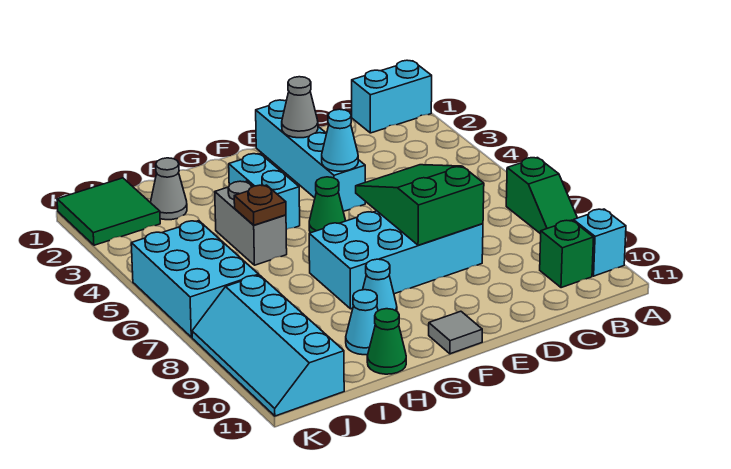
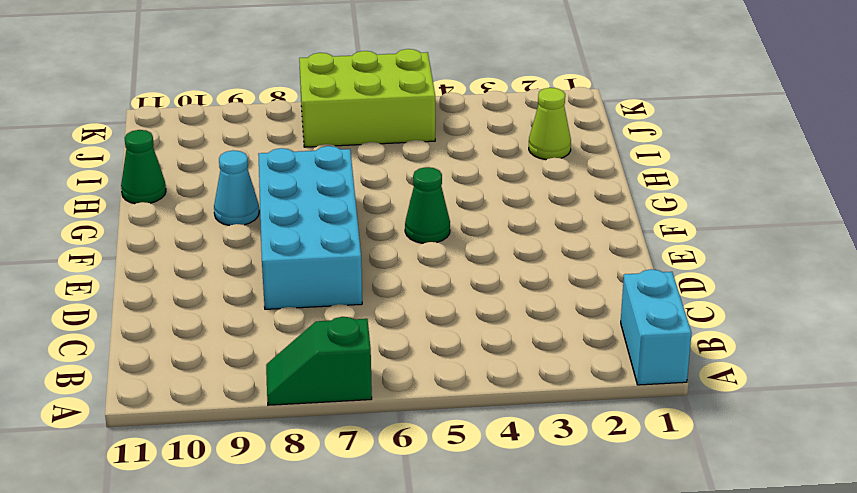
lime cone I2 level 1 -> grey cone I2 level 1
lime brick J5:K7 level 1 -> cyan brick J5:K7 level 1
none -> cyan brick A10 level 1
none -> green brick B10 level 1
none -> cyan brick E1:E4 level 1

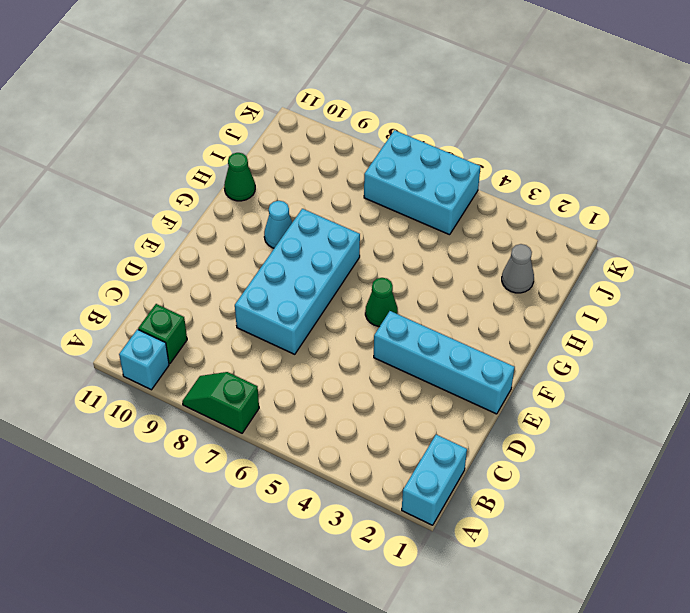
none -> grey tile F11 level 1
none -> cyan brick G3:G4 level 1
none -> grey brick H4:H5 level 1

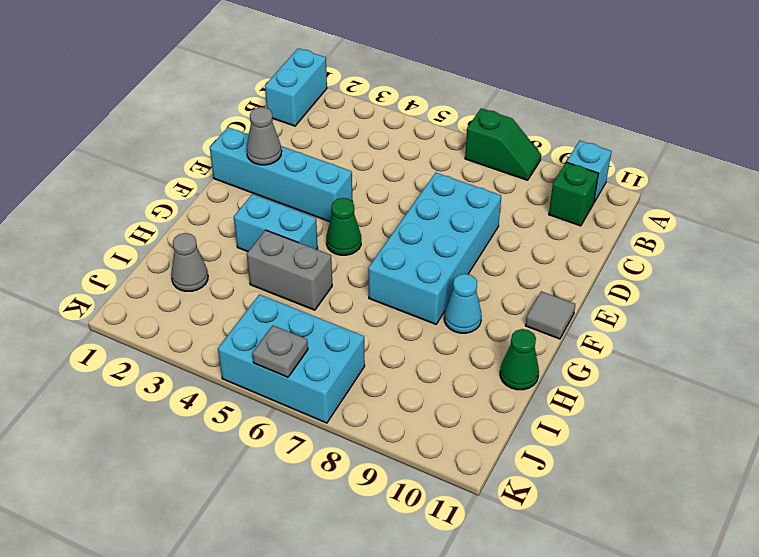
grey plate K6 level 2 -> none
none -> cyan cone H10 level 1
none -> green tile J1:K2 level 1
none -> cyan slope J8:K11 level 1 top J

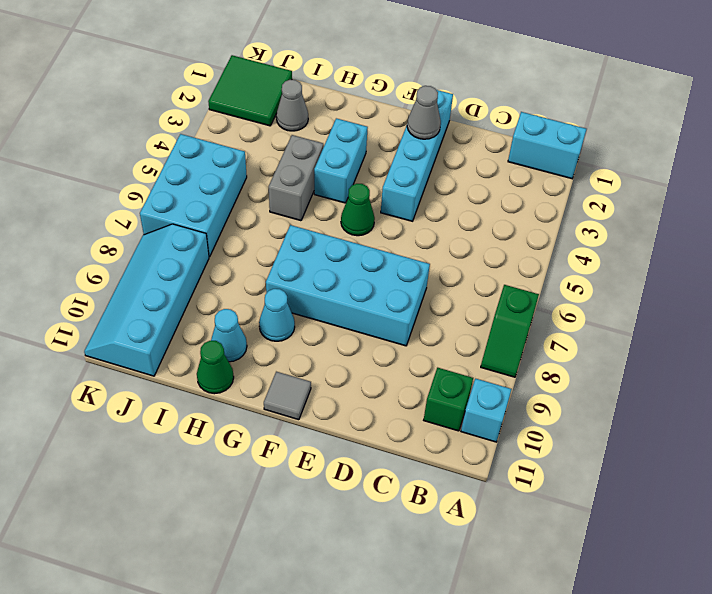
none -> green slope D6:E8 level 2 top 8
none -> cyan cone E4 level 2
none -> brown plate H5 level 2

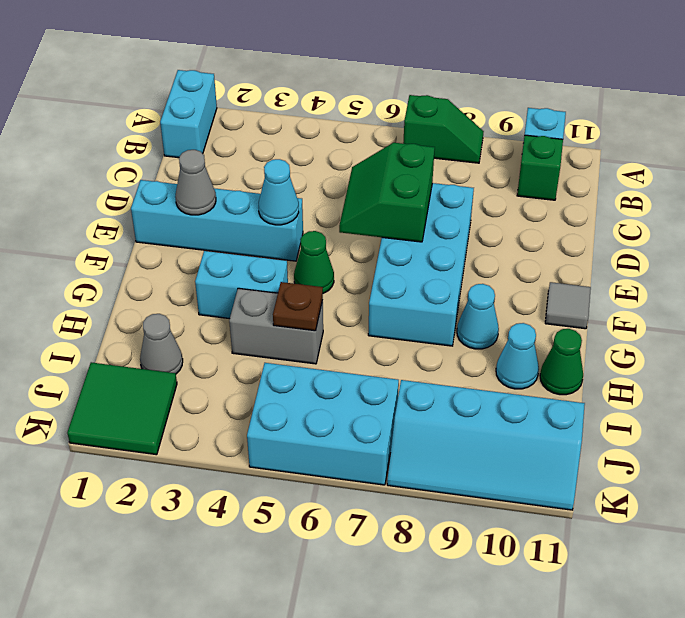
green slope D6:E7 level 2 top 7 -> green slope D6:E8 level 2 top 8

